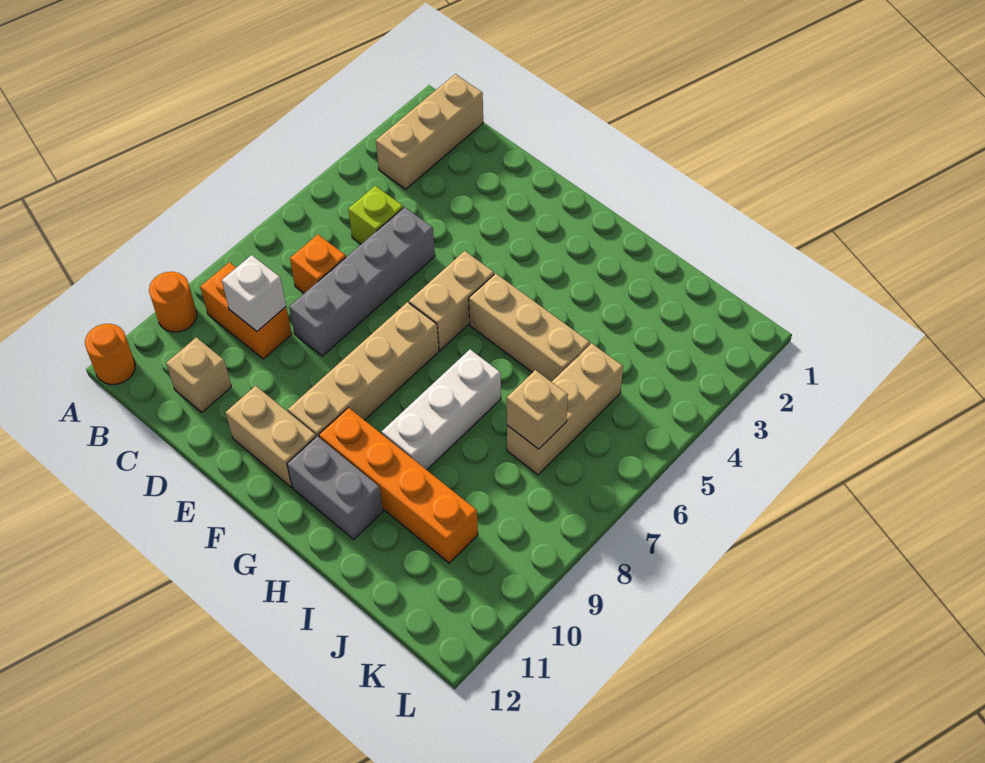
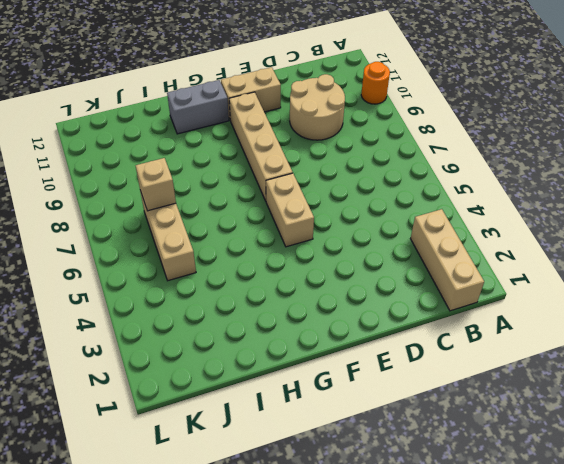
tan round brick C9:D10 level 1 -> orange brick B9:C9 level 1
none -> orange round brick A12 level 1
none -> lime brick C5 level 1
none -> orange brick C7 level 1

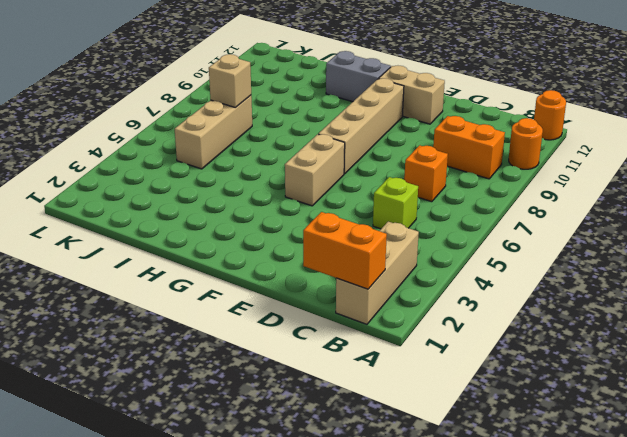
orange brick B1:C1 level 2 -> none
none -> tan brick C11 level 1
none -> grey brick D5:D8 level 1
none -> tan brick G5:I5 level 1

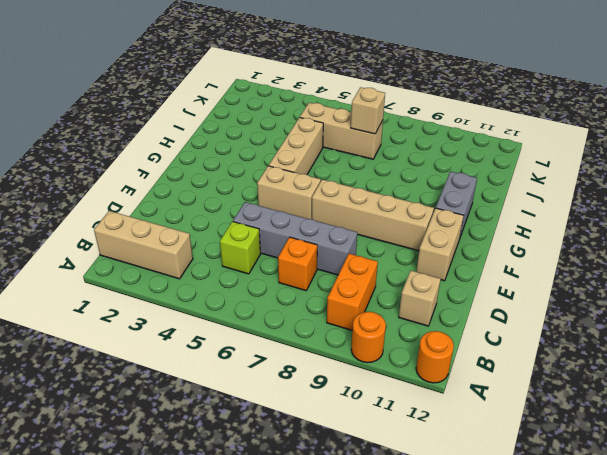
none -> orange brick G10:J10 level 1
none -> white brick H7:H9 level 1
none -> white brick C9 level 2

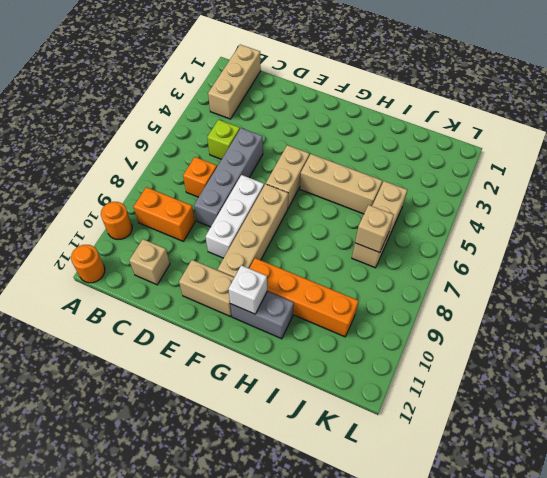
white brick E7:E9 level 1 -> white brick H7:H9 level 1
white brick G11 level 2 -> white brick C9 level 2

